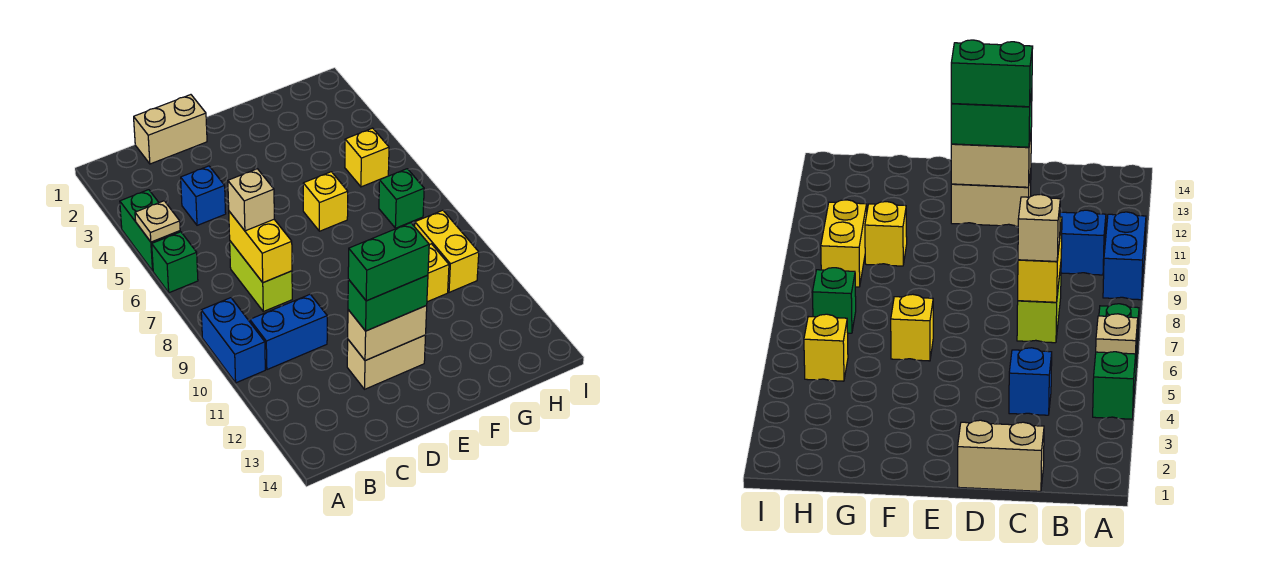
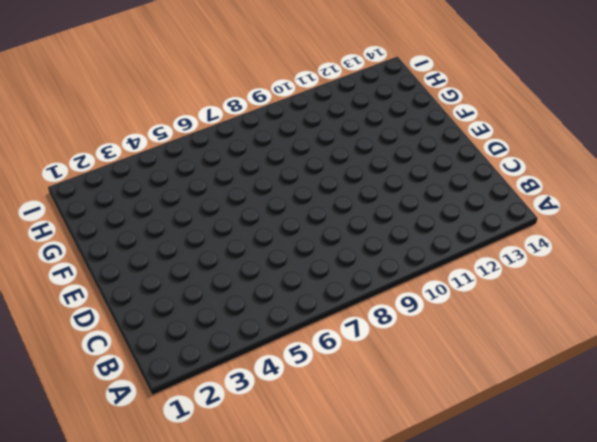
none -> green brick A4:A5 level 1
none -> green brick A6 level 1
none -> blue brick A9:A10 level 1

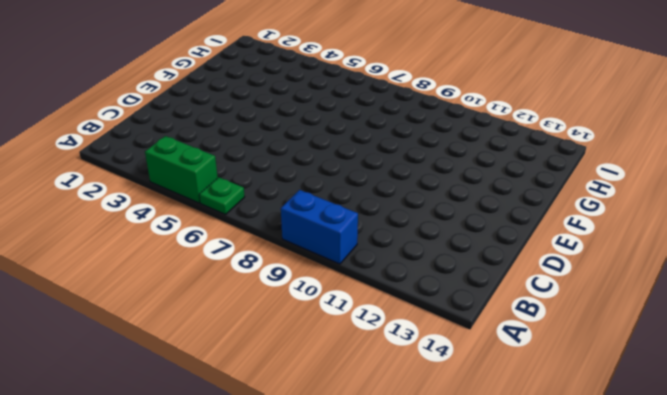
green plate A6 level 1 -> green brick A6 level 1
none -> blue brick B10:C10 level 1
none -> tan brick C1:D1 level 1
none -> blue brick C4 level 1

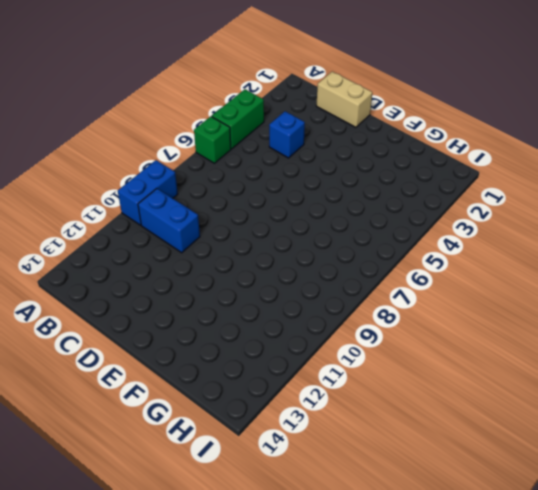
none -> lime brick C7:C8 level 1
none -> tan brick D12:E12 level 1
none -> yellow brick F6 level 1

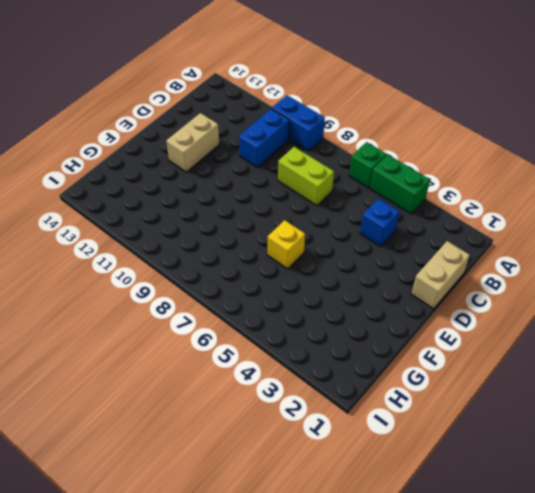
none -> yellow brick G10 level 1
none -> yellow brick H5 level 1
none -> green brick H7 level 1

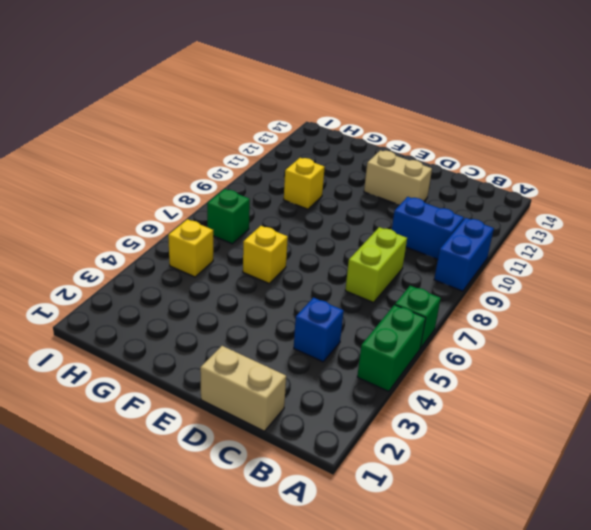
none -> yellow brick H9:H10 level 1
none -> tan plate A5 level 2
none -> yellow brick C7:C8 level 2

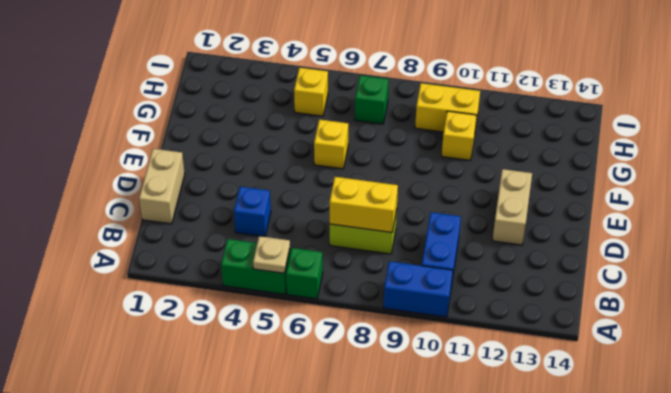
none -> tan brick D12:E12 level 2
none -> tan brick C7 level 3
none -> green brick D12:E12 level 3

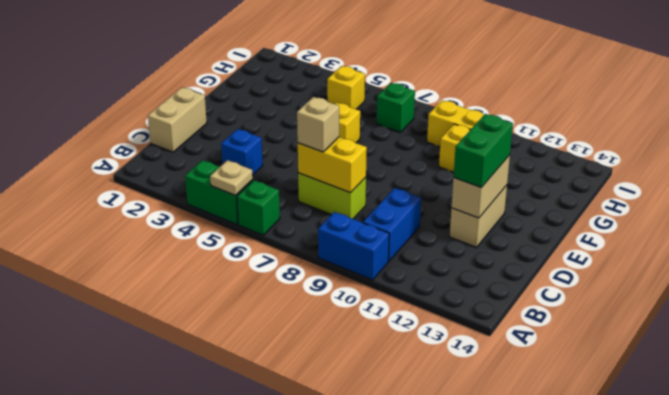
none -> green brick D12:E12 level 4

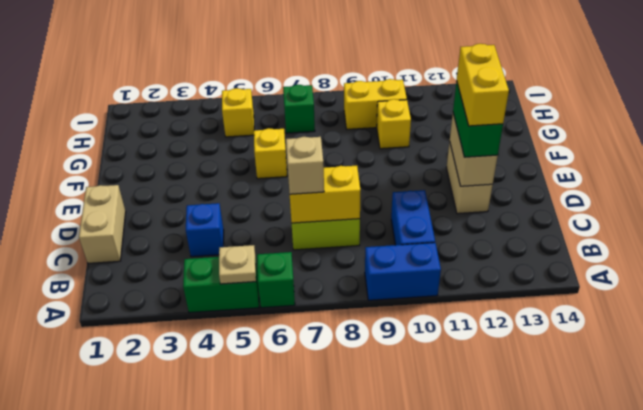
yellow brick D12:E12 level 4 -> green brick D12:E12 level 4

